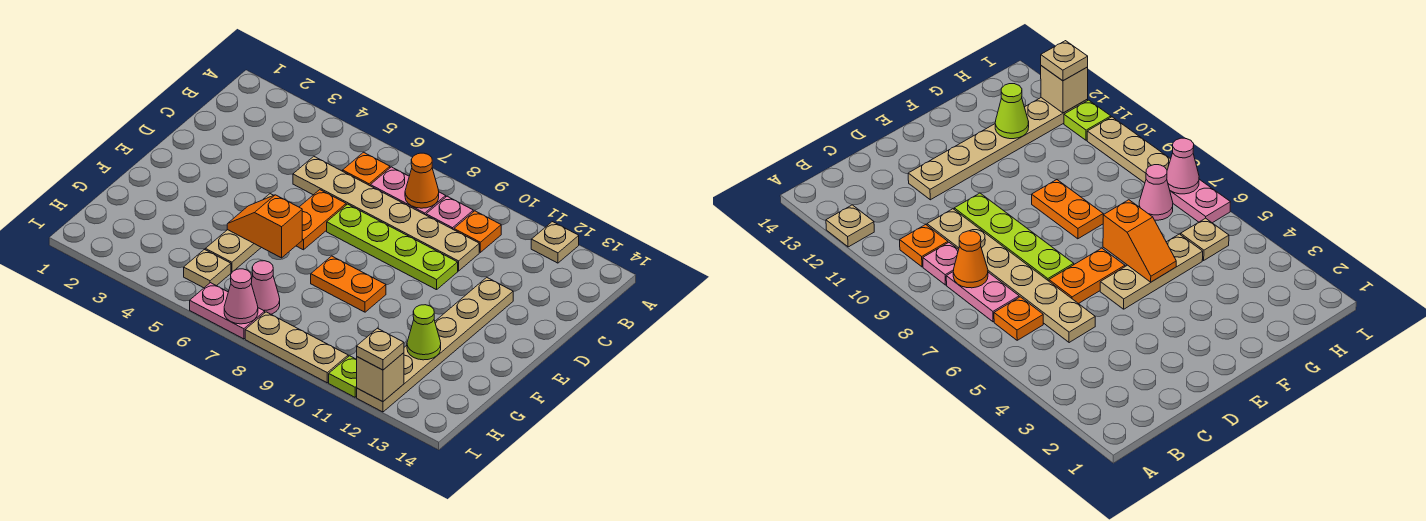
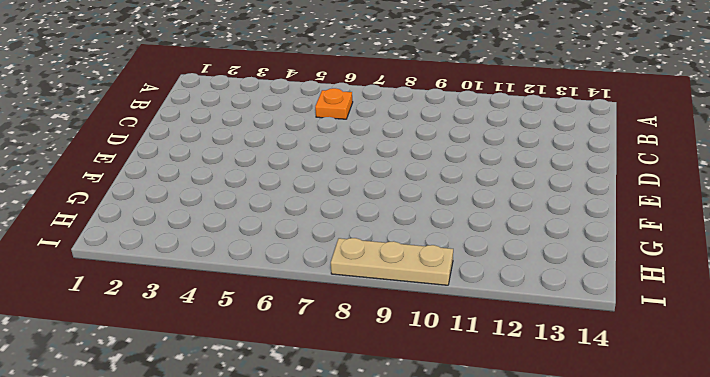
none -> tan plate A12 level 1
none -> pink plate B7:B8 level 1
none -> pink plate B9 level 1

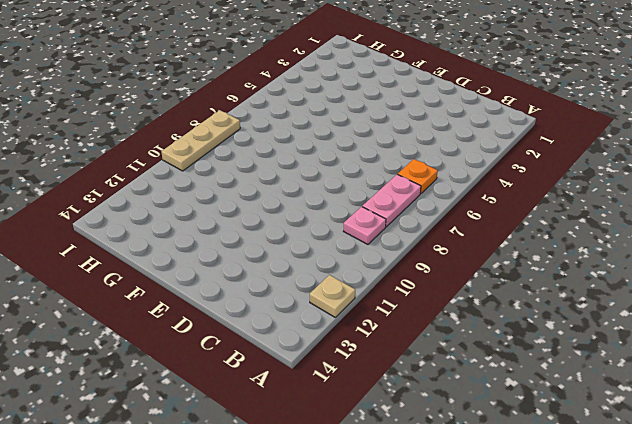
none -> orange plate B10 level 1
none -> tan plate C5:C10 level 1
none -> orange plate D6:E6 level 1

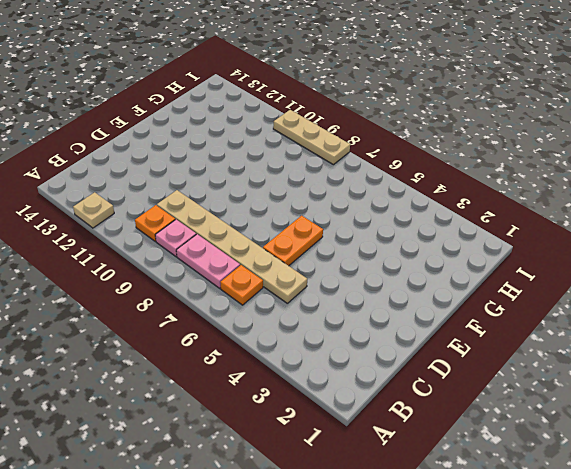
none -> lime plate D7:D10 level 1
none -> tan plate D12:I12 level 1
none -> tan plate E5:G5 level 1

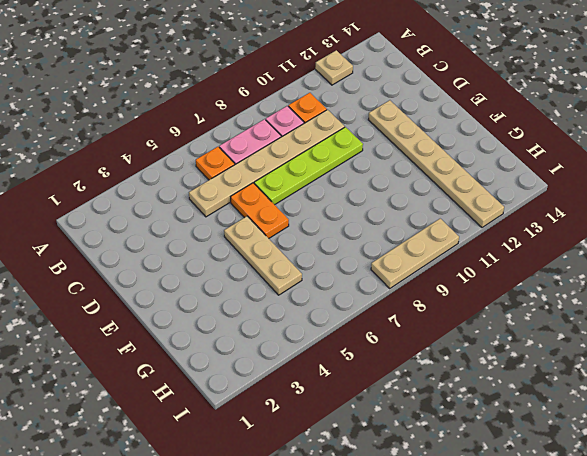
none -> orange plate F8:F9 level 1
none -> tan plate H5 level 1
none -> pink cone H7 level 1

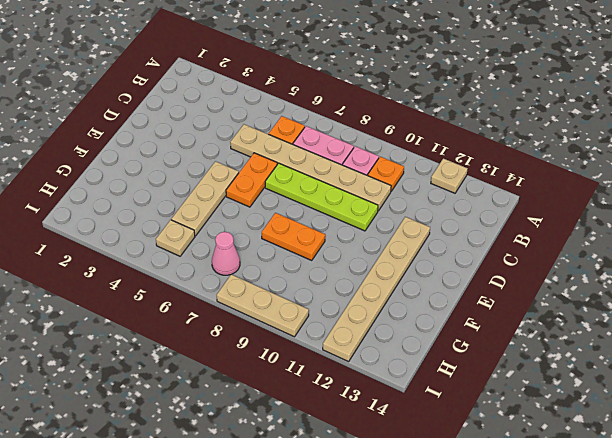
none -> pink plate I6:I7 level 1
none -> lime plate I11 level 1
none -> orange cone B8 level 2

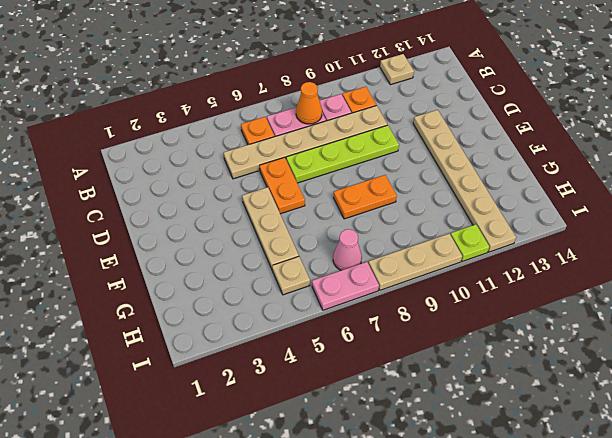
none -> orange slope F5:F6 level 2 top 6
none -> lime cone G12 level 2
none -> pink cone I7 level 2

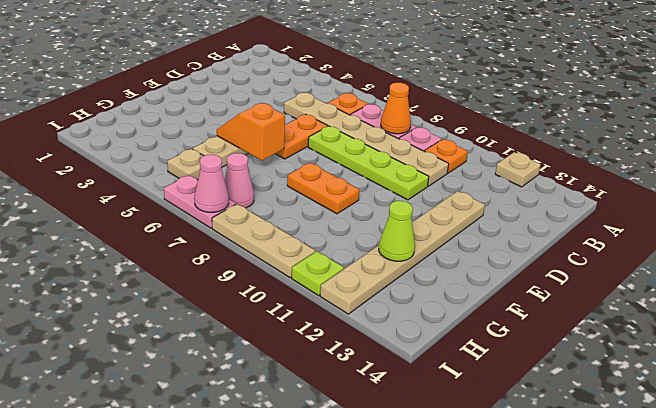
none -> tan brick I12 level 2
none -> tan plate I12 level 3

